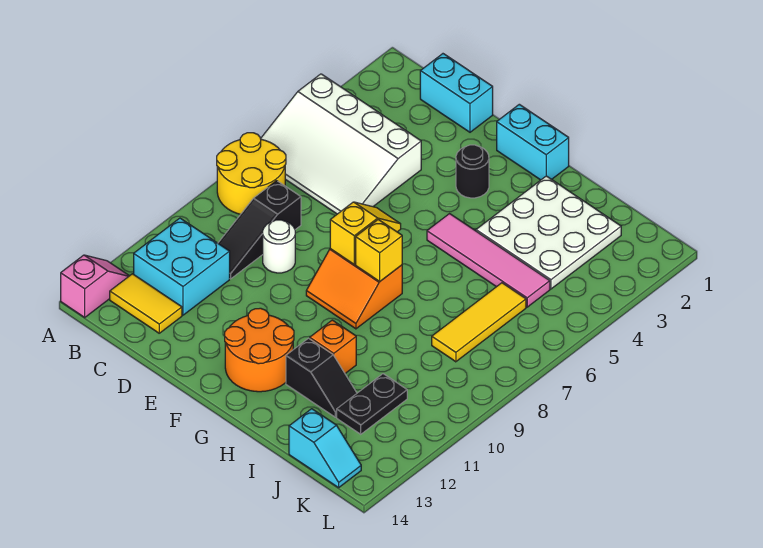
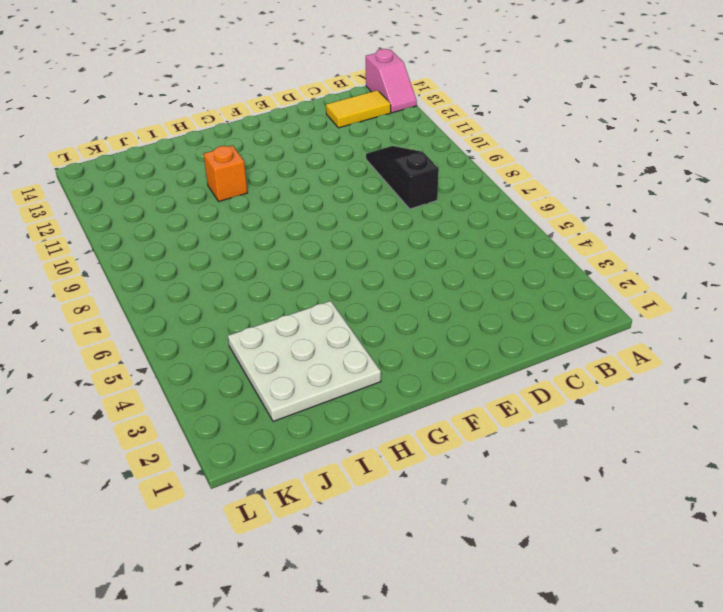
none -> white slope A4:D6 level 1 top 4
none -> yellow round brick A7:B8 level 1
none -> cyan brick B11:C12 level 1

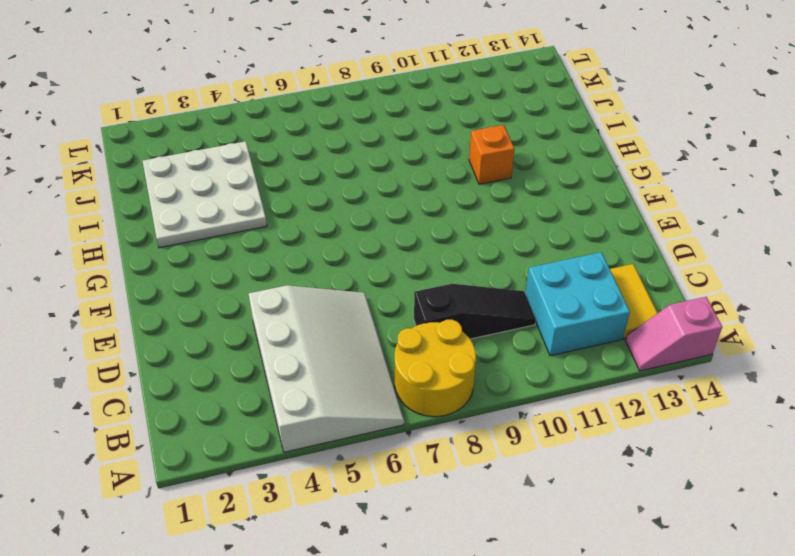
none -> cyan brick C1:D1 level 1
none -> white round brick D9 level 1
none -> cyan brick F1:G1 level 1

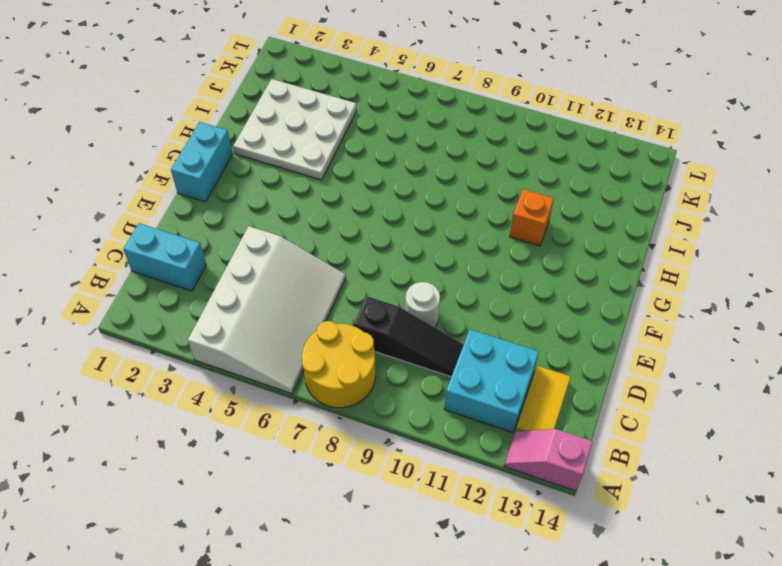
cyan brick C1:C2 level 1 -> cyan brick C1:D1 level 1
none -> black round brick F3 level 1
none -> orange slope F8:G9 level 1 top 8
none -> orange round brick F12:G13 level 1

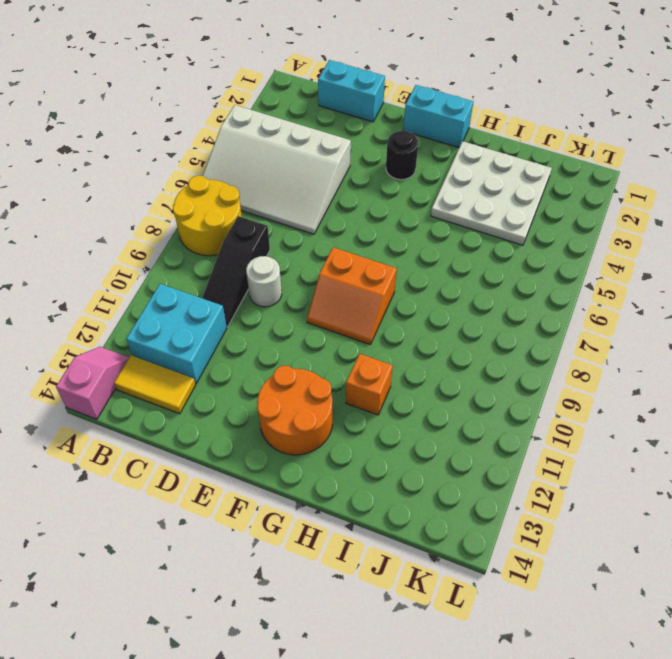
none -> pink tile G5:J5 level 1
none -> black slope H12:I12 level 1 top H
none -> yellow tile J6:J8 level 1

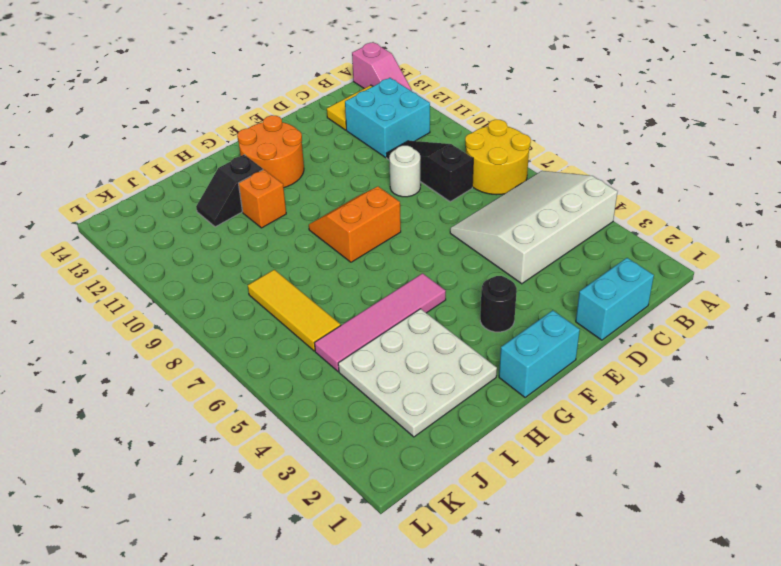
none -> black plate J11:J12 level 1
none -> cyan slope J14:K14 level 1 top J
none -> yellow slope F7:F8 level 2 top 8

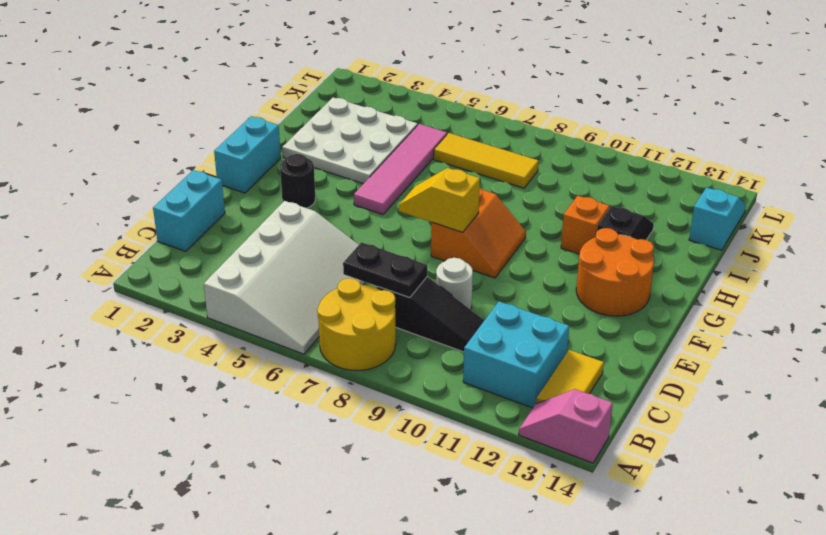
black plate C7:C8 level 2 -> black plate J11:J12 level 1
none -> yellow brick G8 level 2

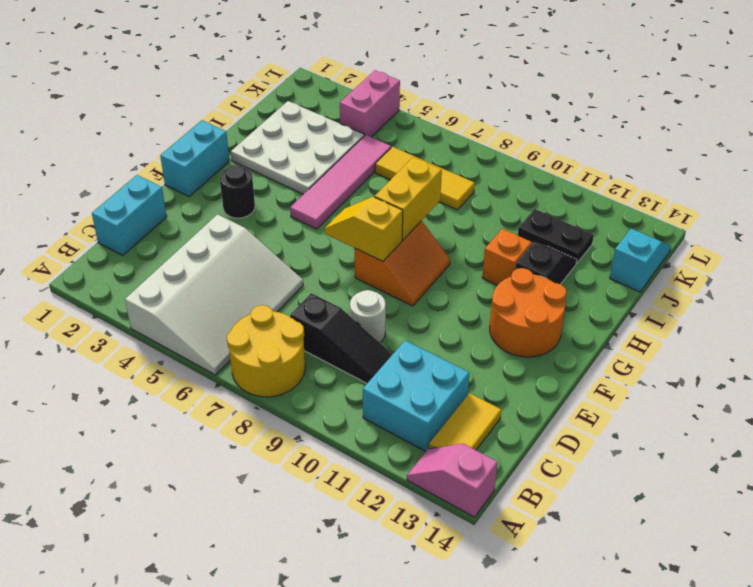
yellow brick G8:H8 level 2 -> yellow brick G8 level 2
pink brick K4:L4 level 1 -> none

